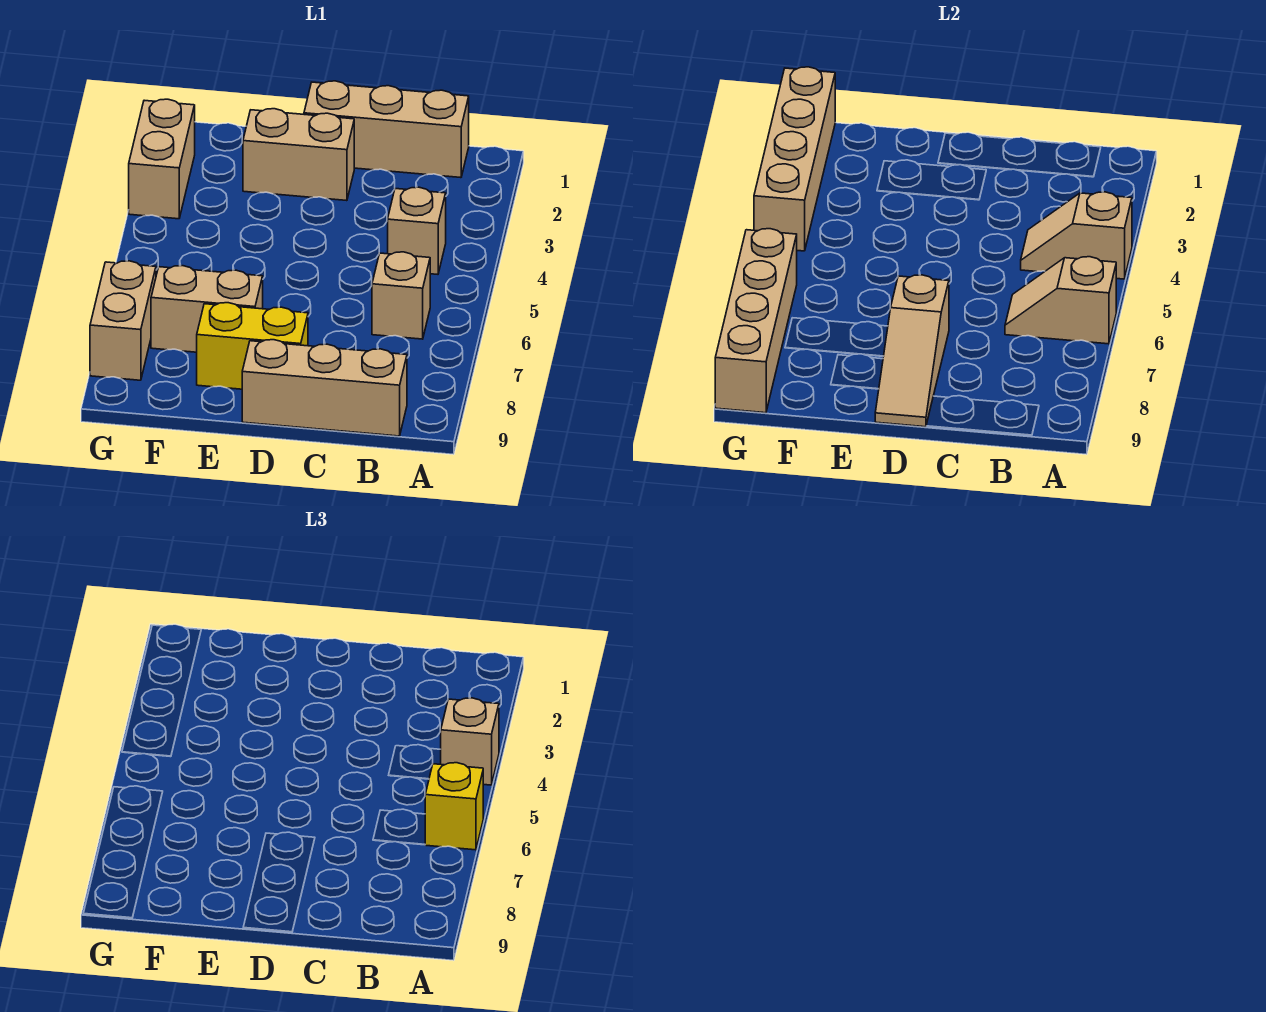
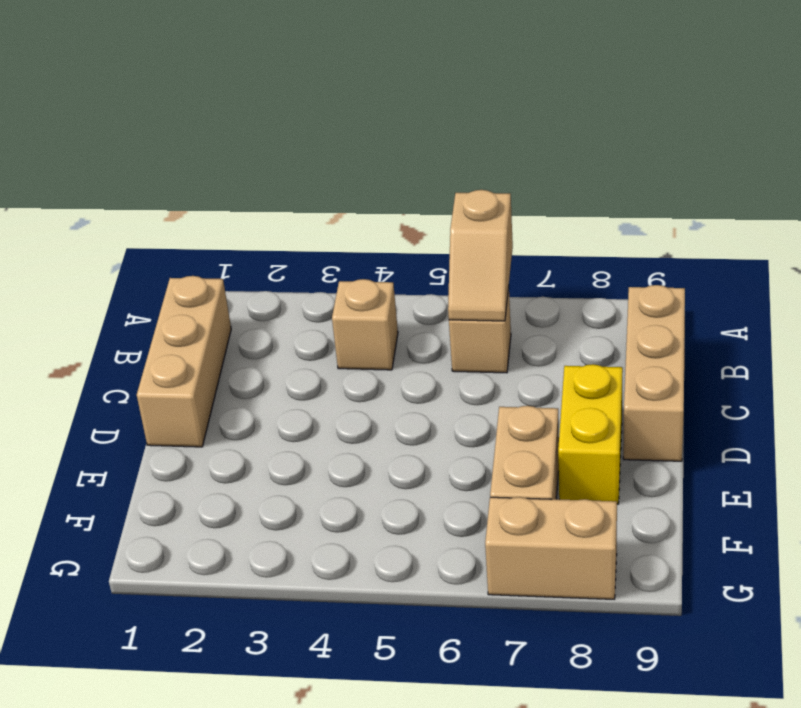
none -> tan brick D2:E2 level 1
none -> tan brick G2:G3 level 1
none -> tan slope A4:B4 level 2 top A

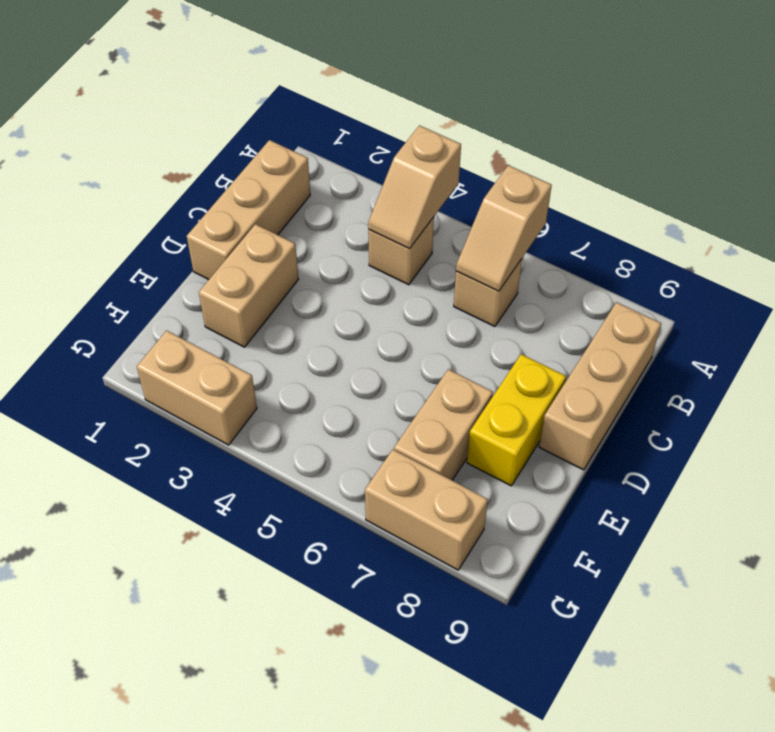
none -> tan slope D7:D9 level 2 top 7
none -> tan brick G1:G4 level 2
none -> tan brick G6:G9 level 2

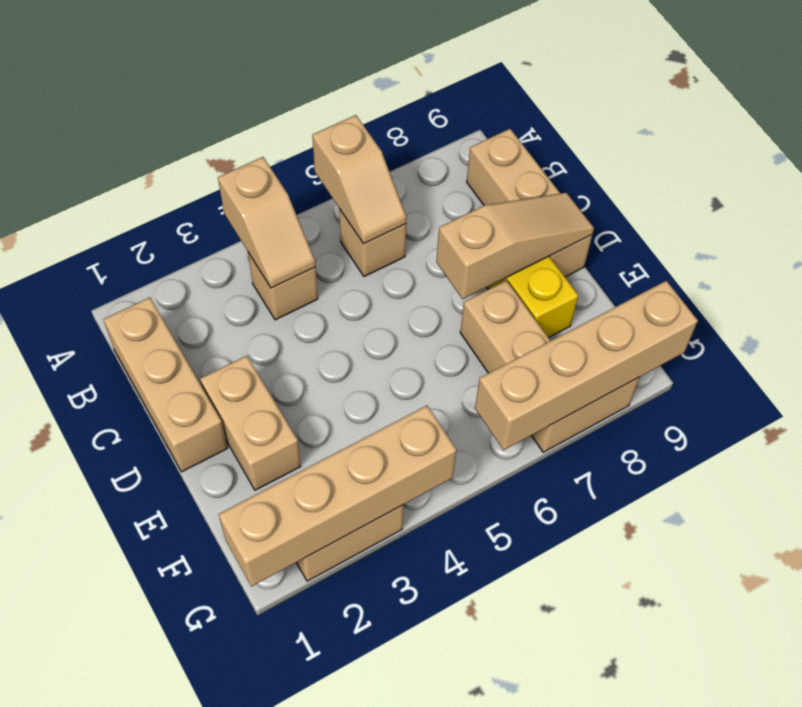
none -> tan brick A4 level 3
none -> yellow brick A6 level 3

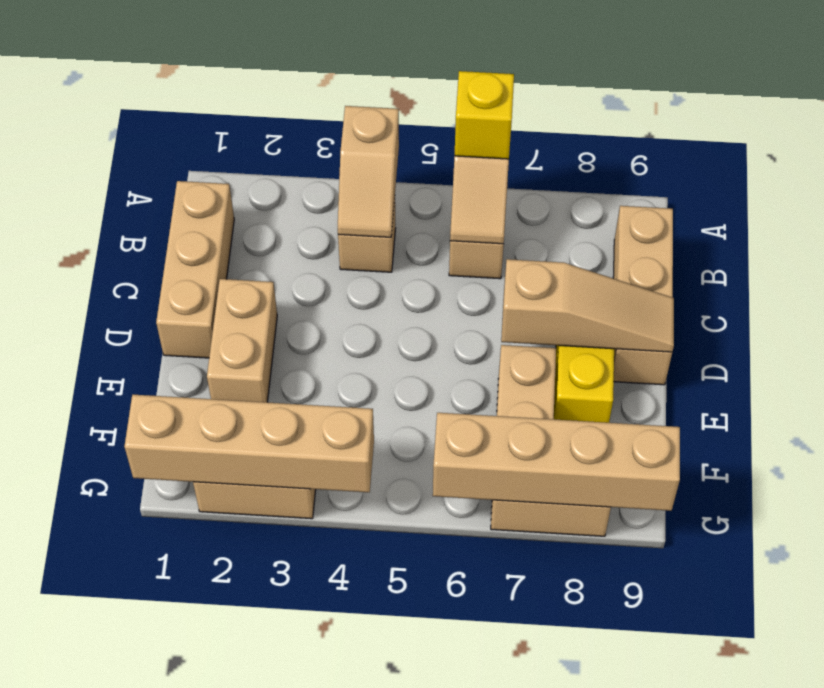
none -> tan brick A4 level 3

